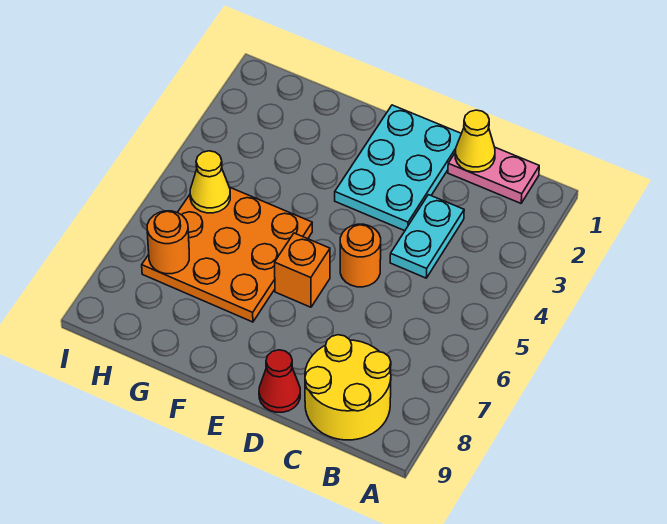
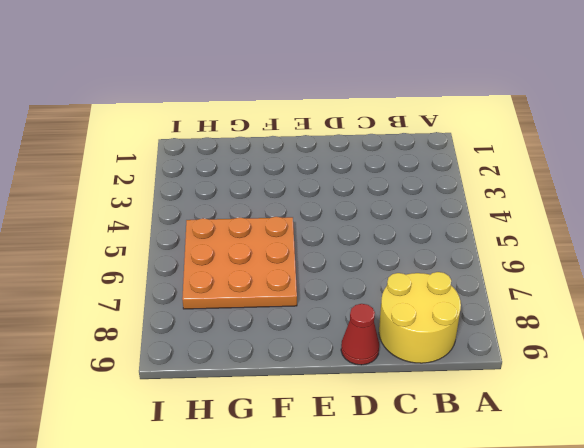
none -> pink plate B1:C1 level 1
none -> cyan plate C3:C4 level 1

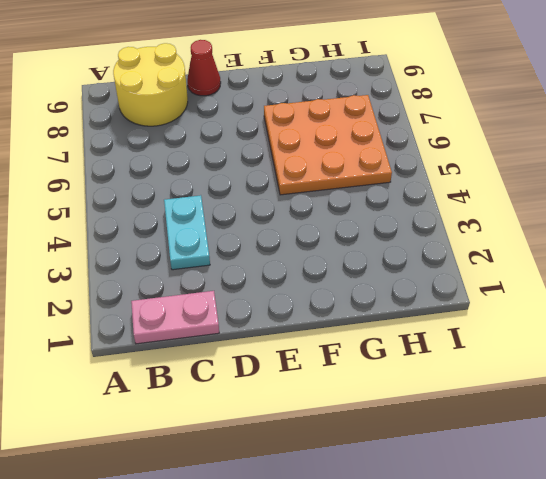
none -> cyan plate D1:E3 level 1
none -> orange round brick D5 level 1

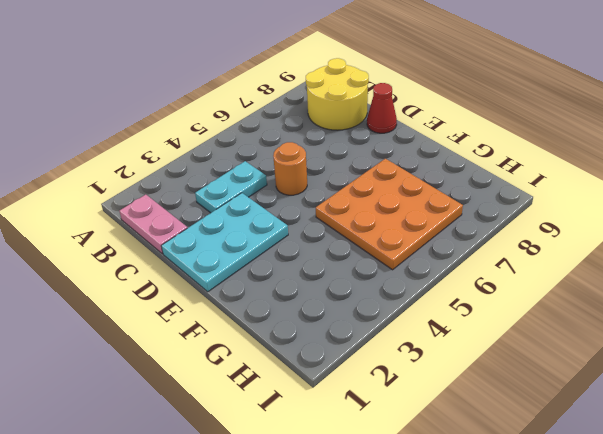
none -> orange brick E6 level 1
none -> yellow cone C1 level 2

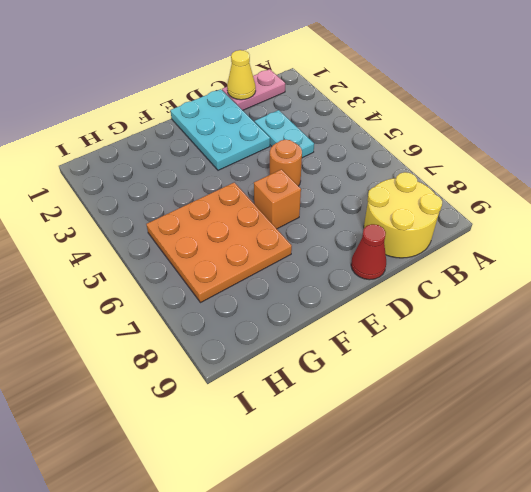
none -> yellow cone H5 level 2
none -> orange round brick H7 level 2

